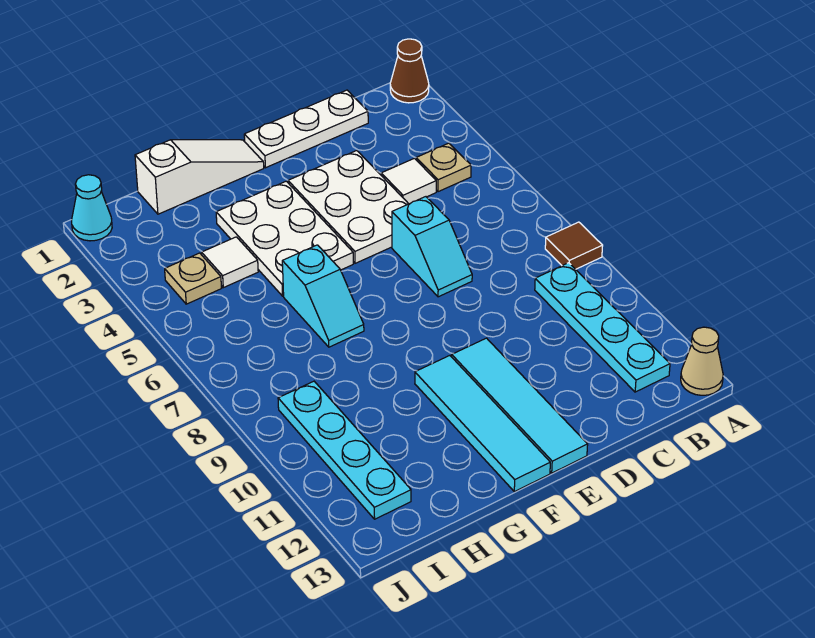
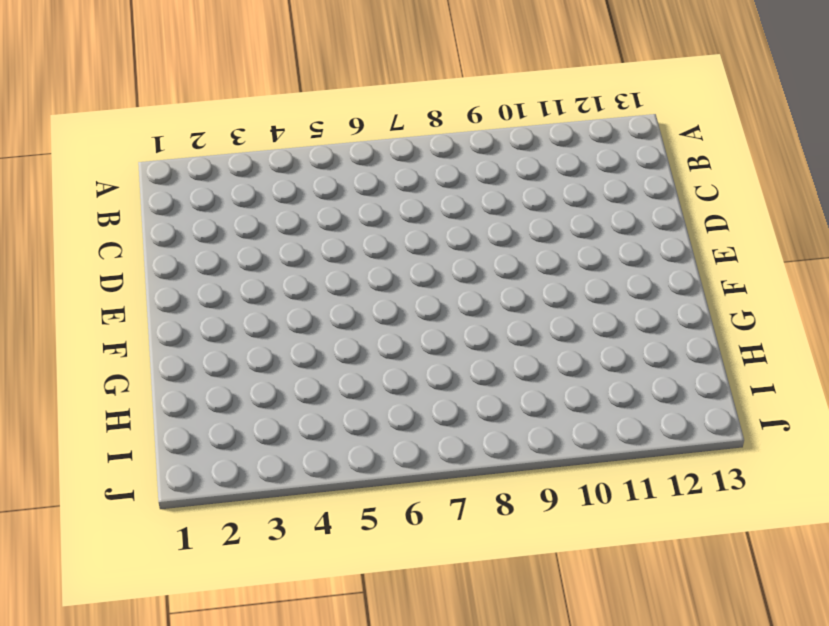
none -> brown cone A1 level 1
none -> brown tile A8 level 1
none -> tan cone A13 level 1

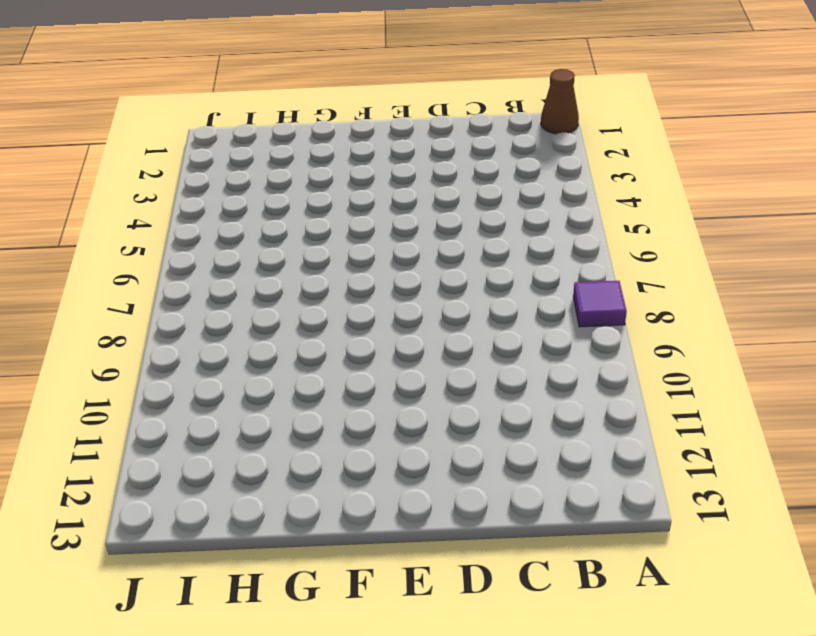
purple tile A8 level 1 -> brown tile A8 level 1
none -> tan cone A13 level 1
none -> tan plate B4 level 1
none -> cyan plate B9:B12 level 1

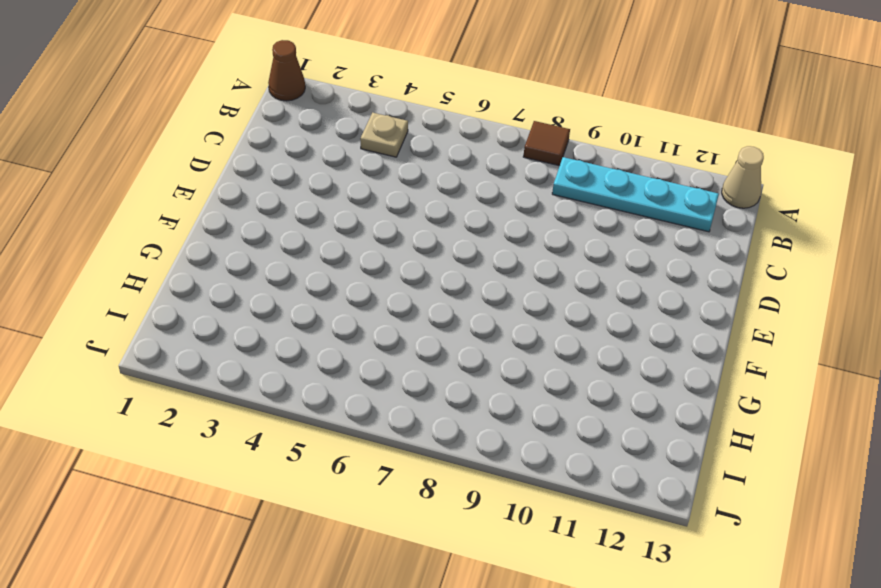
none -> white plate C1:E1 level 1
none -> white tile C4 level 1
none -> white plate D3:E5 level 1

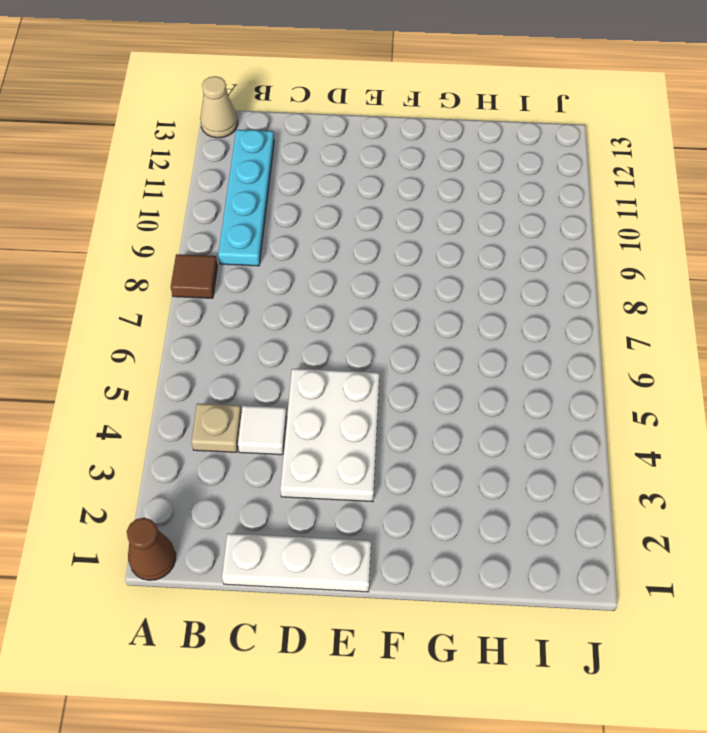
none -> cyan slope D6:D7 level 1 top 6
none -> cyan tile E10:E13 level 1
none -> white slope F1:H1 level 1 top H

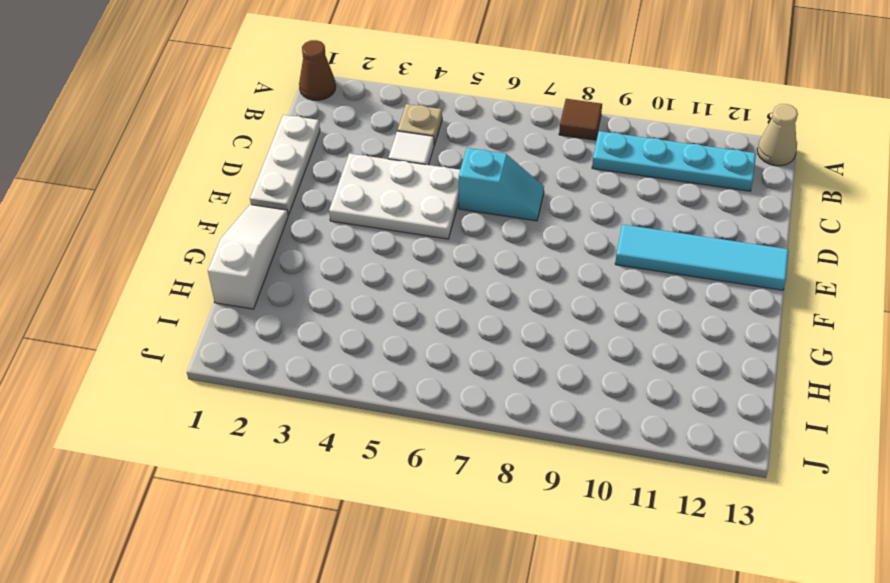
none -> white plate F3:G5 level 1
none -> cyan tile F10:F13 level 1
none -> cyan slope G6:G7 level 1 top 6

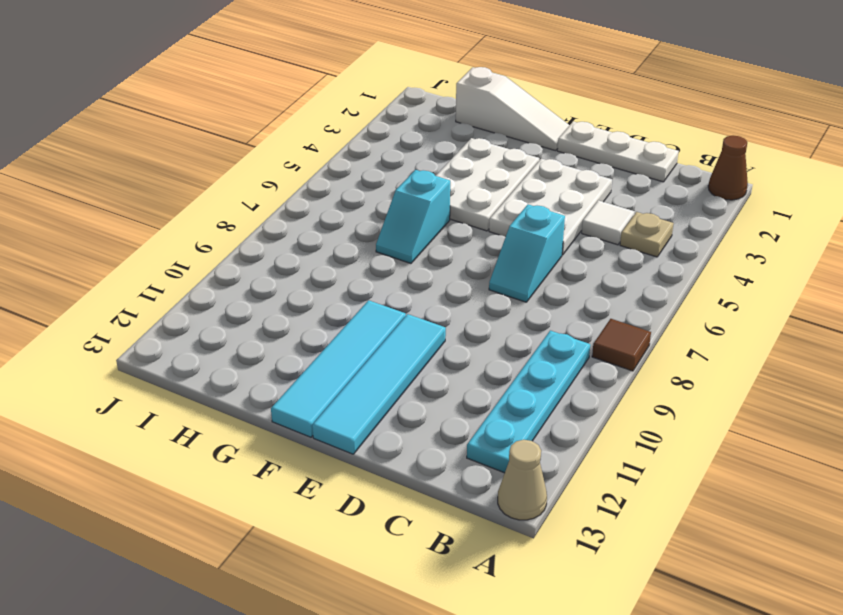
none -> white tile H4 level 1
none -> tan plate I4 level 1
none -> cyan plate I9:I12 level 1

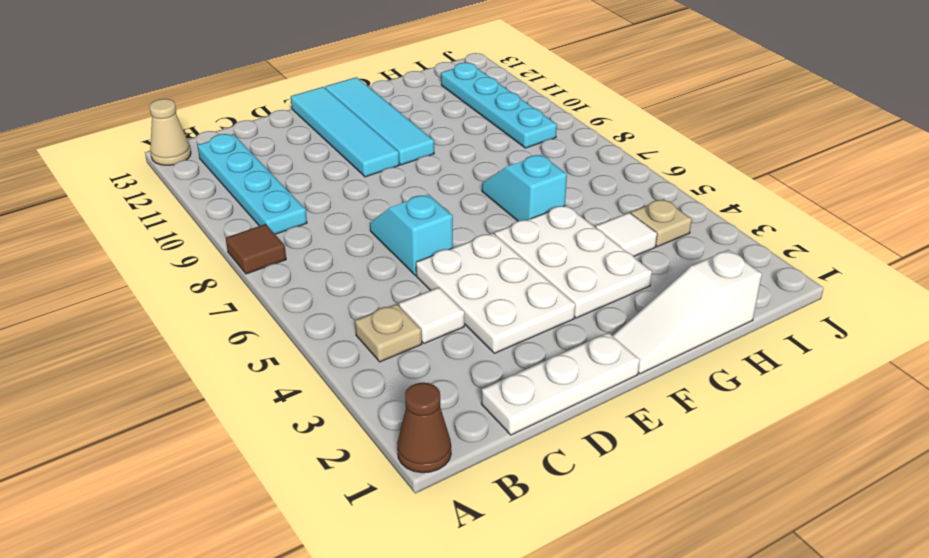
none -> cyan cone J1 level 1

